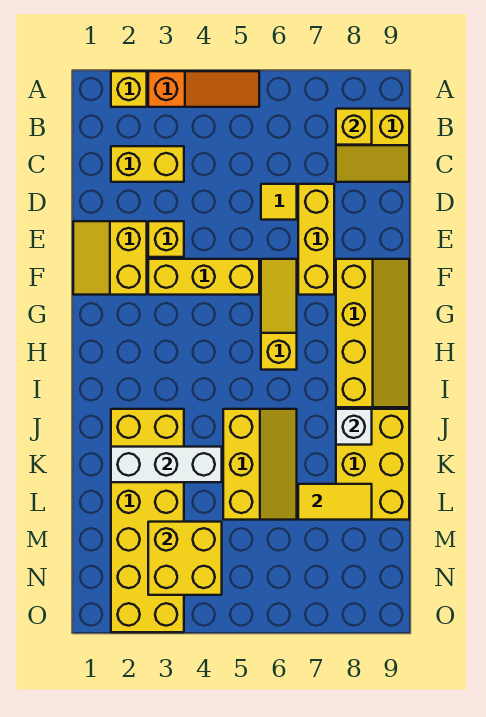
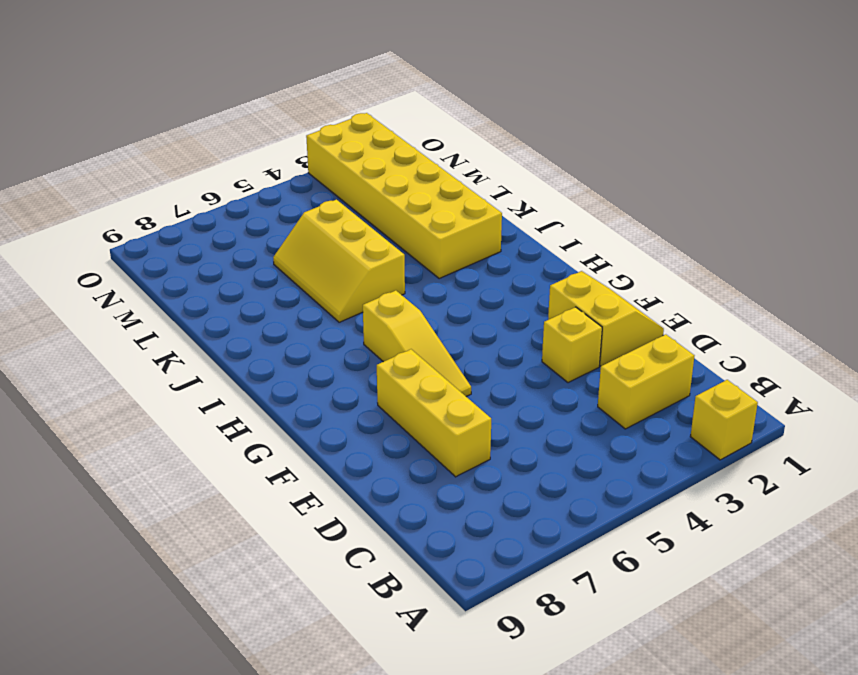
none -> orange slope A3:A5 level 1 top 3
none -> yellow slope B8:C9 level 1 top B
none -> yellow tile D6 level 1

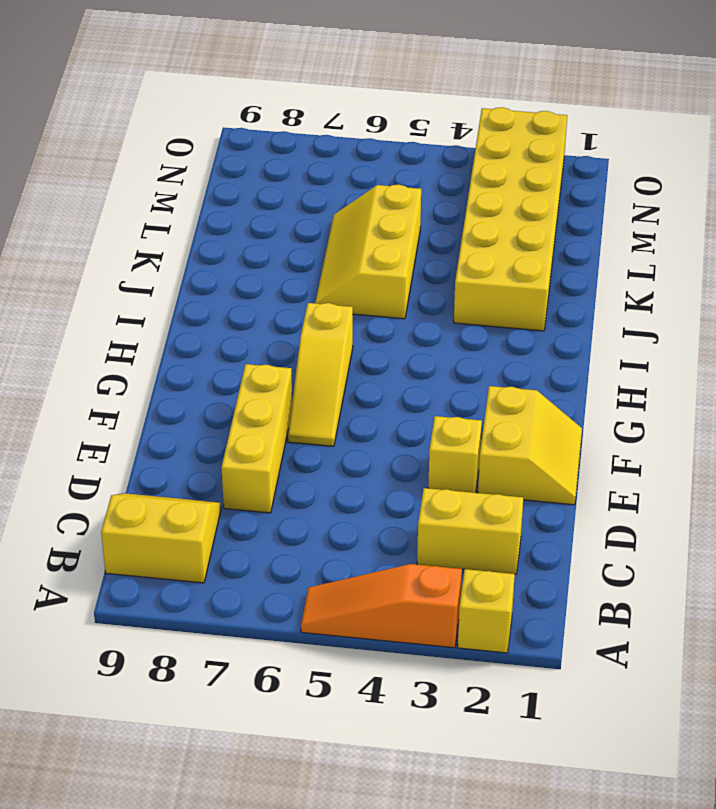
none -> yellow tile D6 level 1
none -> yellow brick F3:F5 level 1
none -> yellow slope F8:I9 level 1 top 8

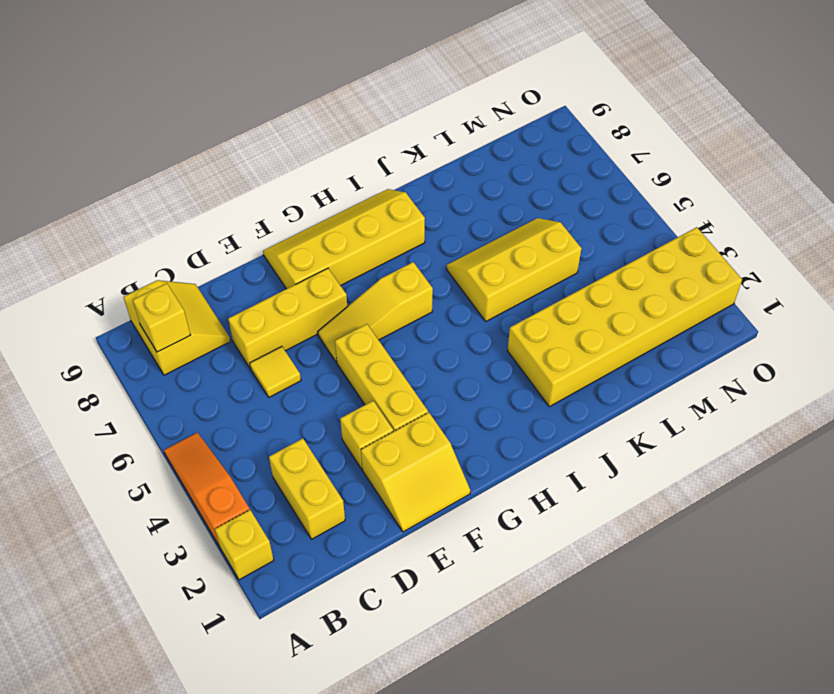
none -> yellow brick J8:L9 level 1
none -> white brick J8 level 2
none -> white brick K2:K4 level 2

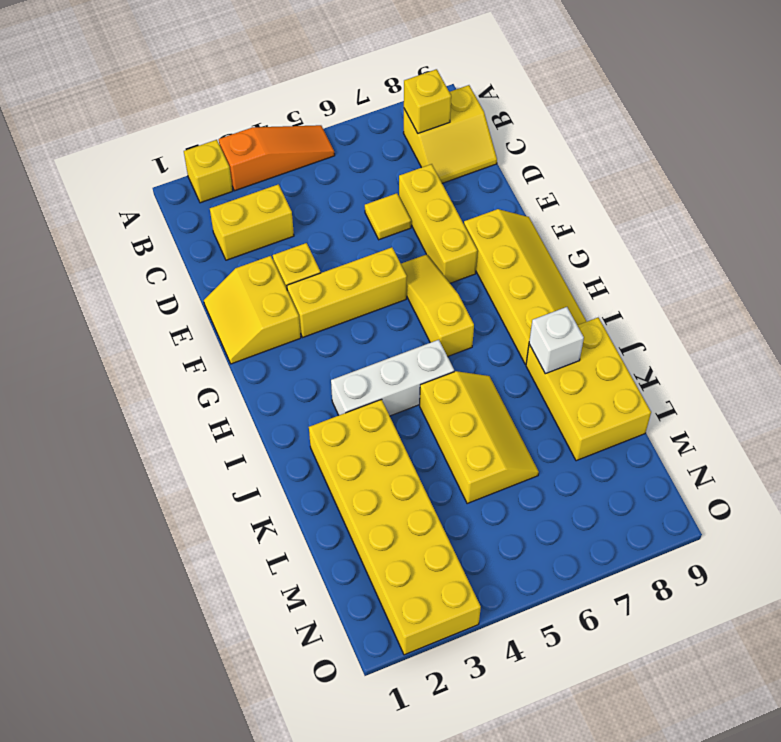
white brick I3:I5 level 1 -> white brick K2:K4 level 2
none -> yellow tile L7:L8 level 2
none -> yellow brick M3:N4 level 2

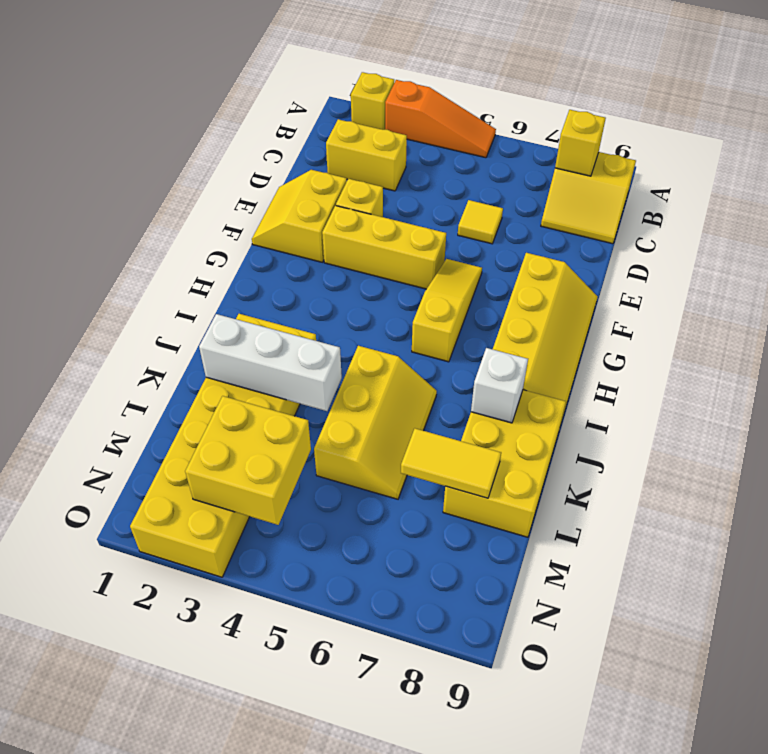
none -> yellow brick D7:F7 level 1

